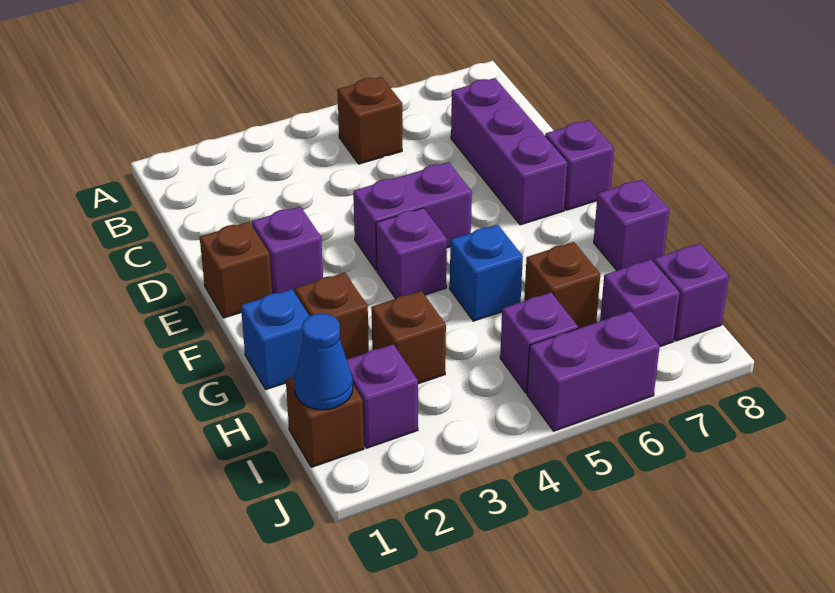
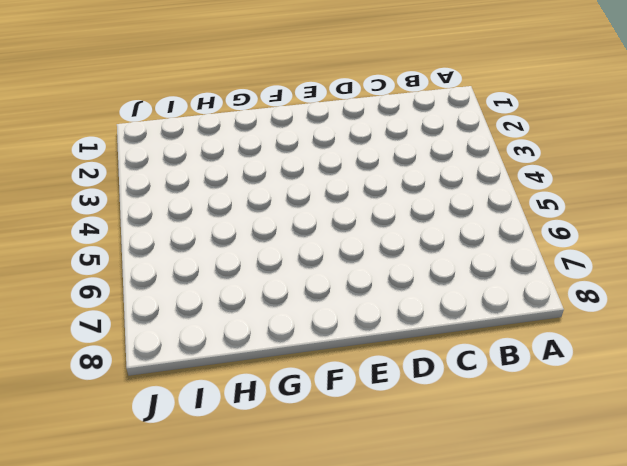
none -> brown brick B5 level 1
none -> purple brick C7:E7 level 1
none -> brown brick E1 level 1

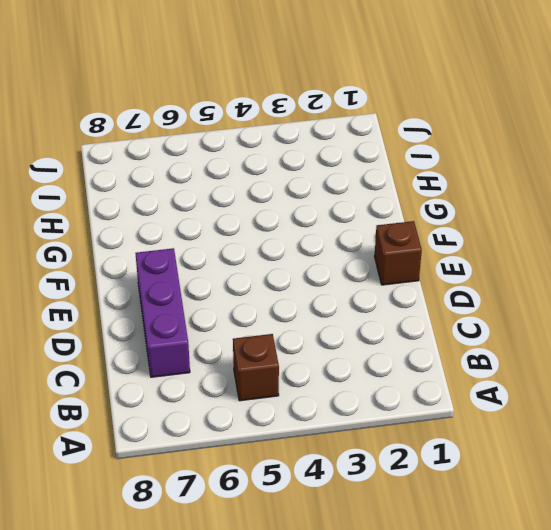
none -> purple brick E2 level 1
none -> purple brick E4:E5 level 1
none -> purple brick E8 level 1

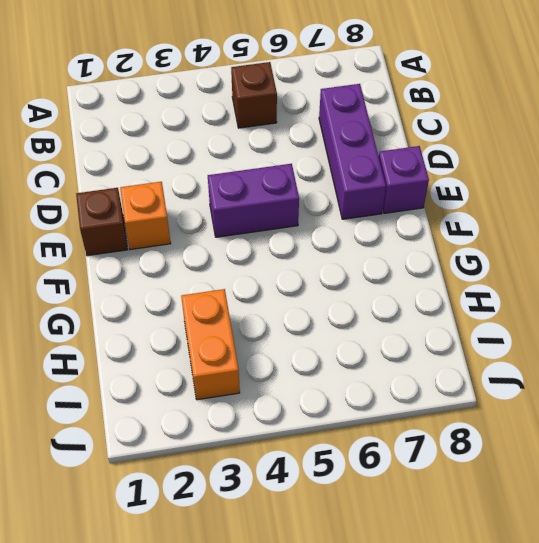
orange brick E2 level 1 -> purple brick E2 level 1
orange brick H3:I3 level 1 -> brown brick H3 level 1
none -> purple brick F4 level 1
none -> blue brick G1 level 1
none -> brown brick G2 level 1

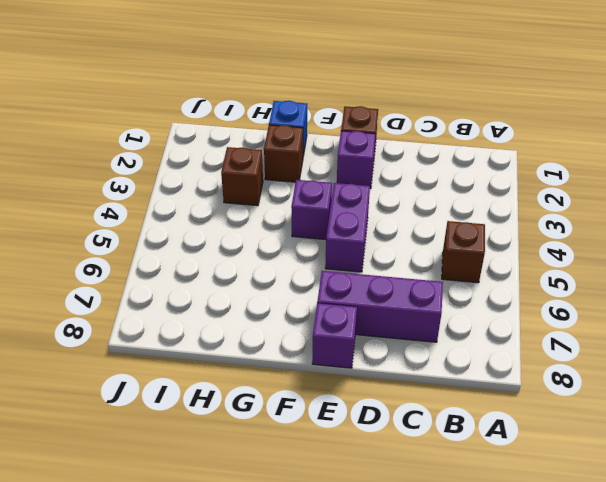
none -> blue brick G5 level 1
none -> purple brick G8 level 1
none -> brown brick H6 level 1

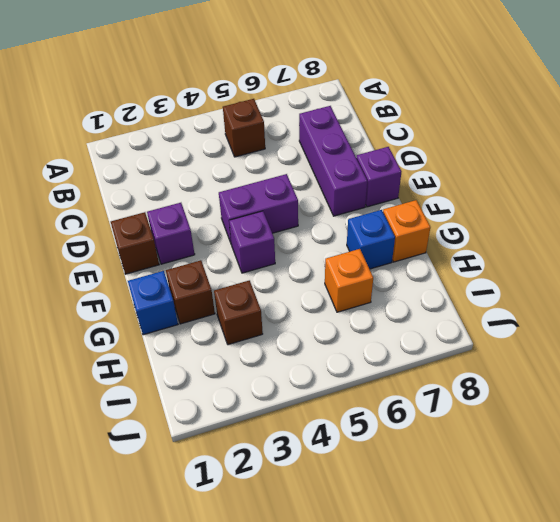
blue brick G7 level 1 -> blue brick G5 level 1
orange brick G8 level 1 -> purple brick G8 level 1
orange brick H6 level 1 -> brown brick H6 level 1
none -> brown brick I1 level 1
none -> purple brick I2 level 1
none -> purple brick I5 level 1

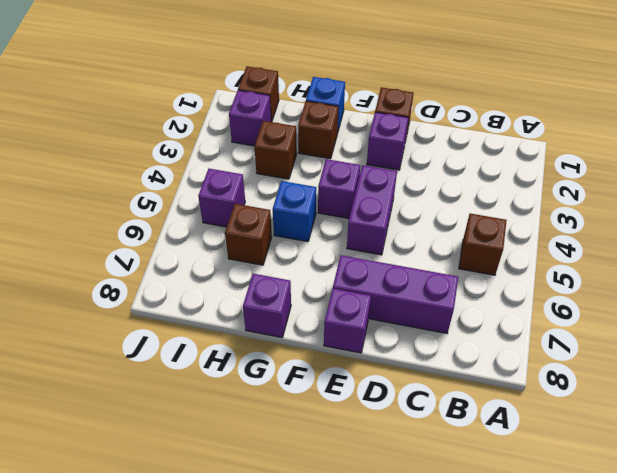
none -> purple brick I7 level 1
none -> purple brick I8 level 1
none -> purple brick J5:J6 level 1

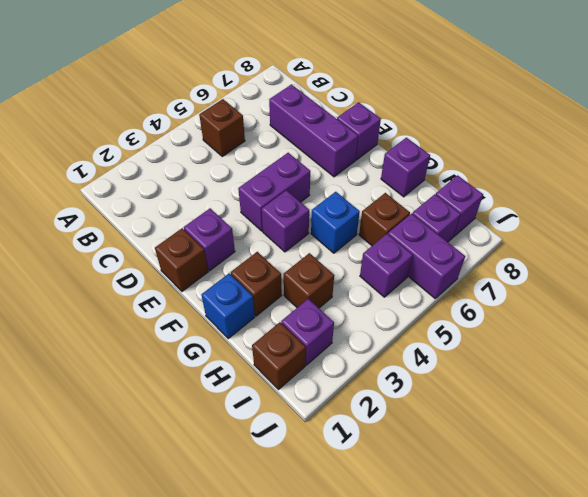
purple brick I6:J6 level 1 -> purple brick J5:J6 level 1
none -> blue cone I1 level 2

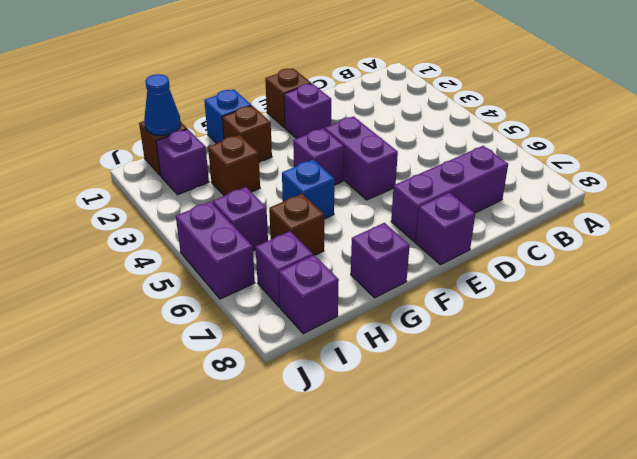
none -> brown brick B5 level 1

